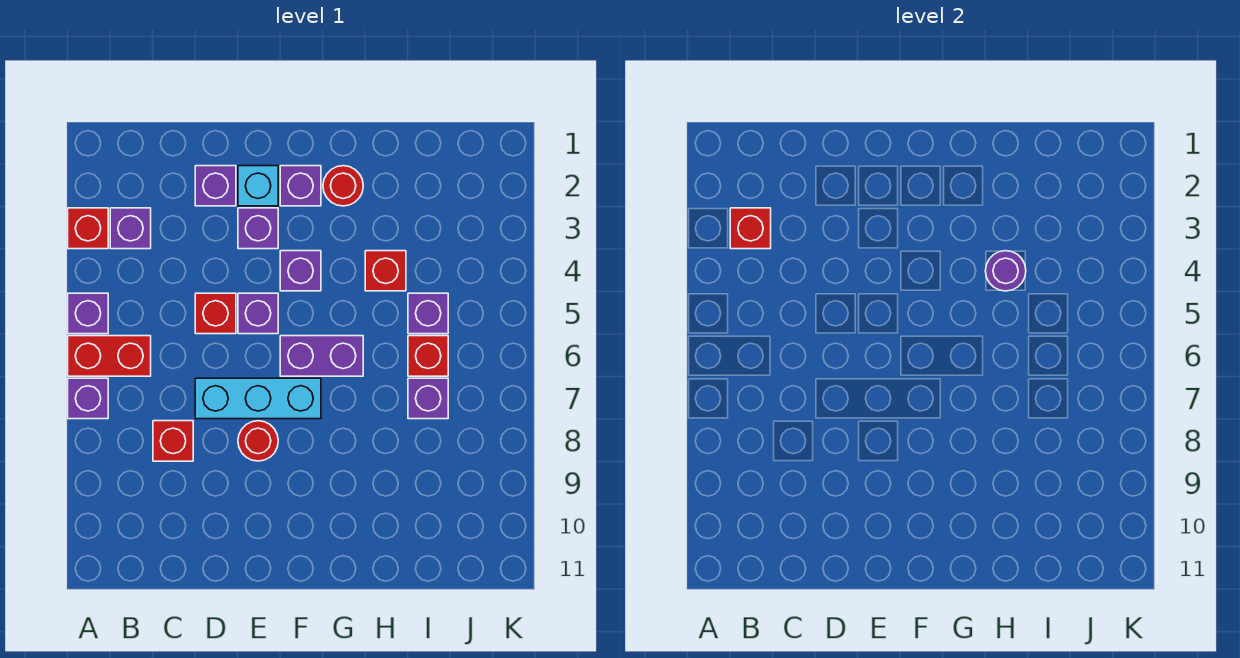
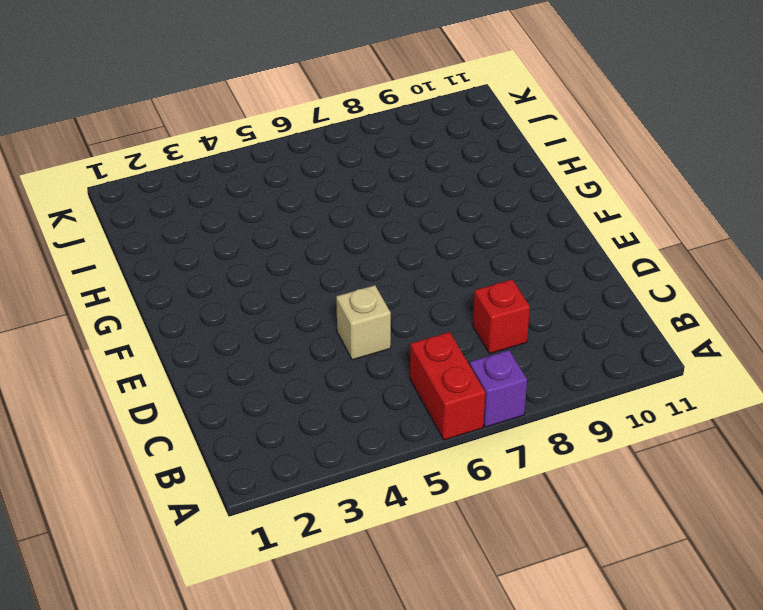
tan brick D5 level 1 -> red brick D5 level 1
none -> red brick A3 level 1
none -> purple brick A5 level 1
none -> purple brick B3 level 1

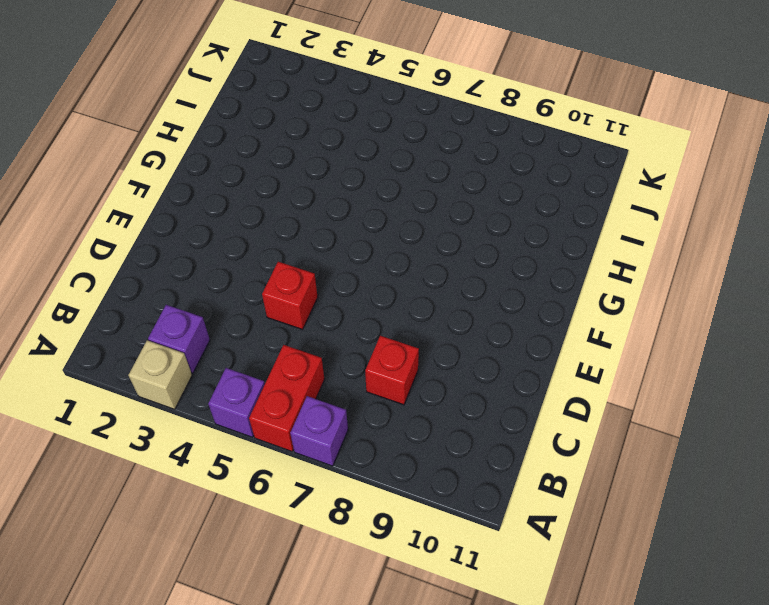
tan brick A3 level 1 -> red brick A3 level 1
none -> purple brick D2 level 1
none -> cyan brick D7:F7 level 1
none -> cyan brick E2 level 1

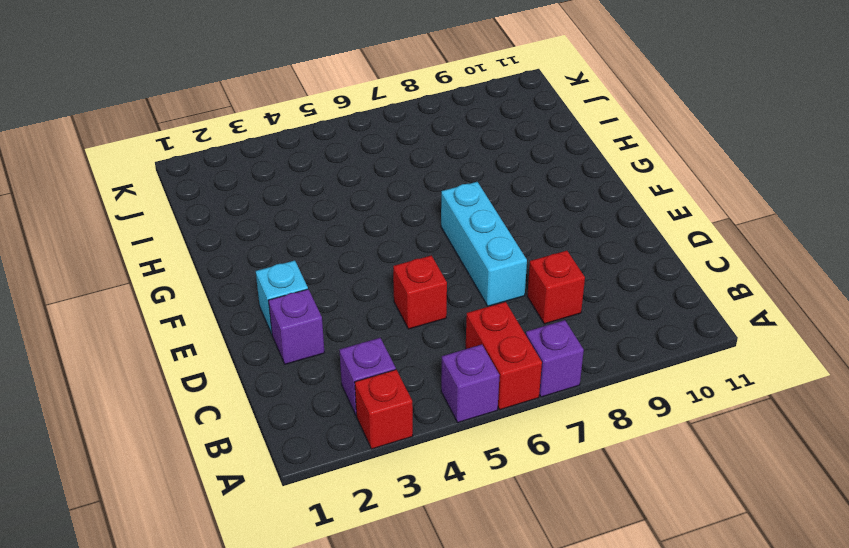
none -> purple brick E3 level 1
none -> purple brick E5 level 1
none -> red round brick E8 level 1

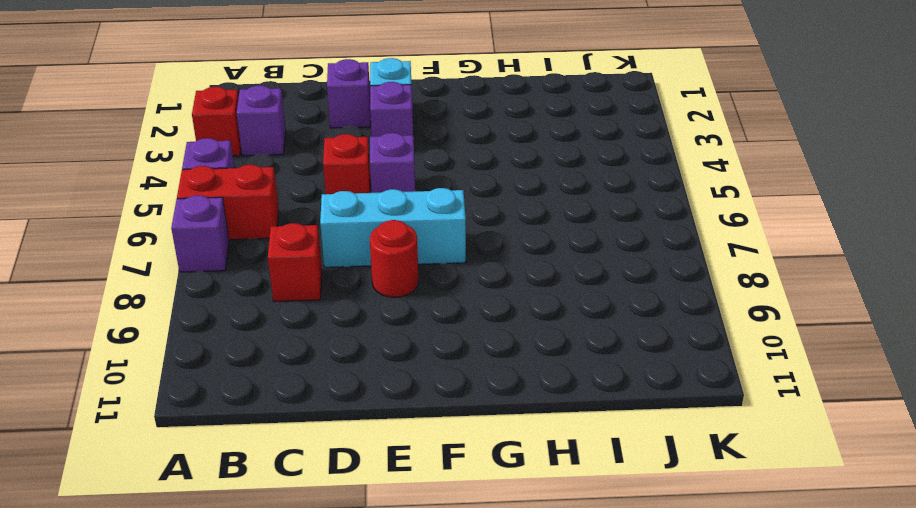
none -> purple brick F2 level 1
none -> purple brick F4 level 1
none -> purple brick F6:G6 level 1

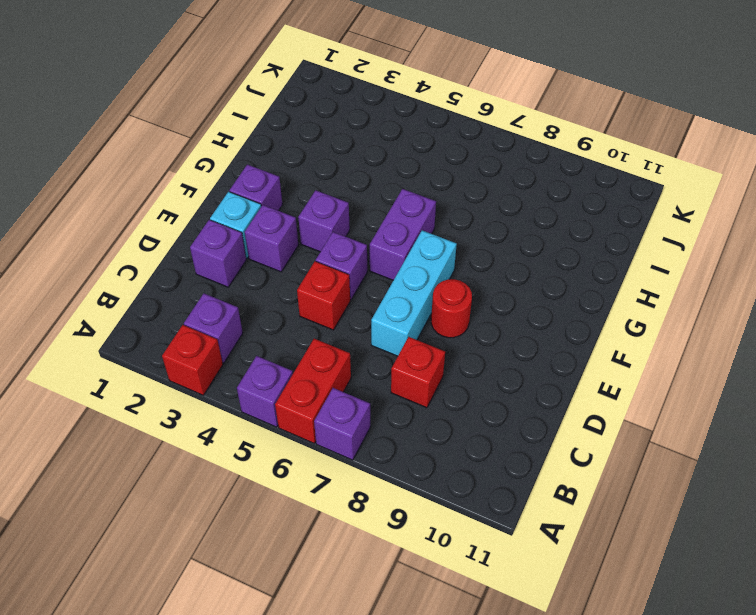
none -> red round brick G2 level 1
none -> red brick H4 level 1
none -> purple brick I5 level 1

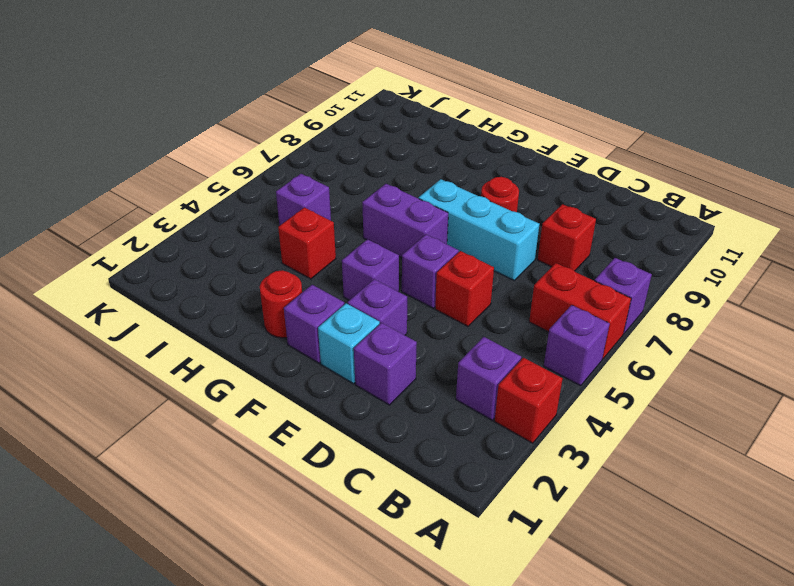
none -> red brick I6 level 1
none -> purple brick I7 level 1
none -> red brick B3 level 2

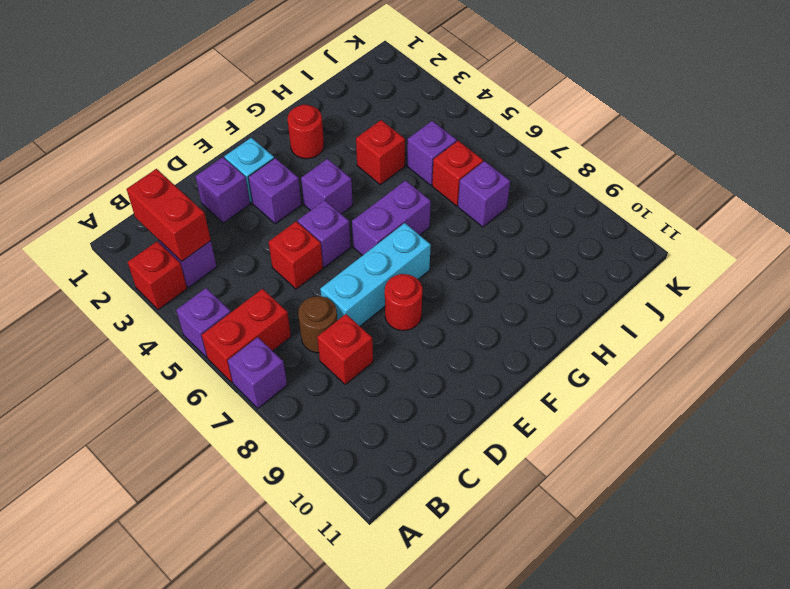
red brick B2:B3 level 2 -> red brick B3 level 2
brown round brick C7 level 1 -> none
none -> purple brick F2 level 1
none -> purple round brick H4 level 2

